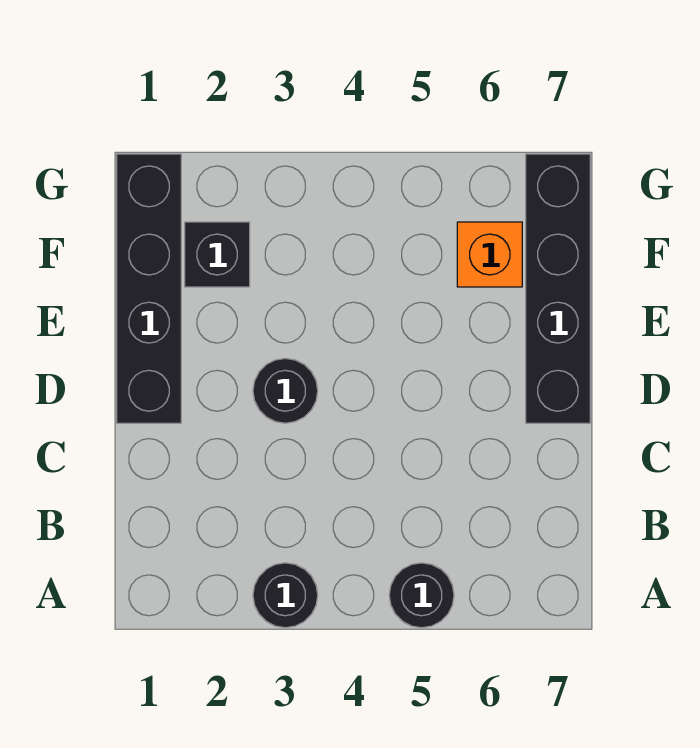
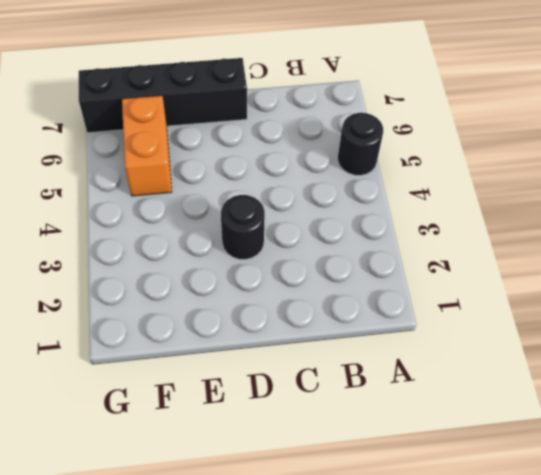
orange brick F5:F6 level 1 -> orange brick F6 level 1
none -> black round brick A3 level 1
none -> black brick D1:G1 level 1

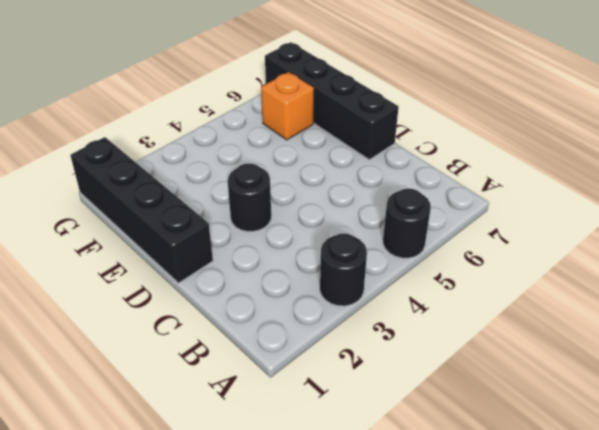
none -> black brick F2 level 1

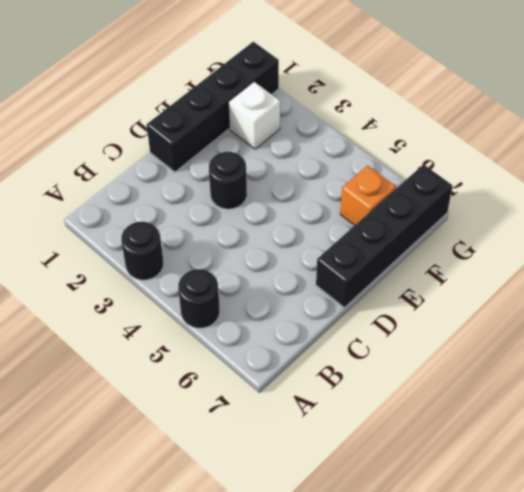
white brick F2 level 1 -> black brick F2 level 1

